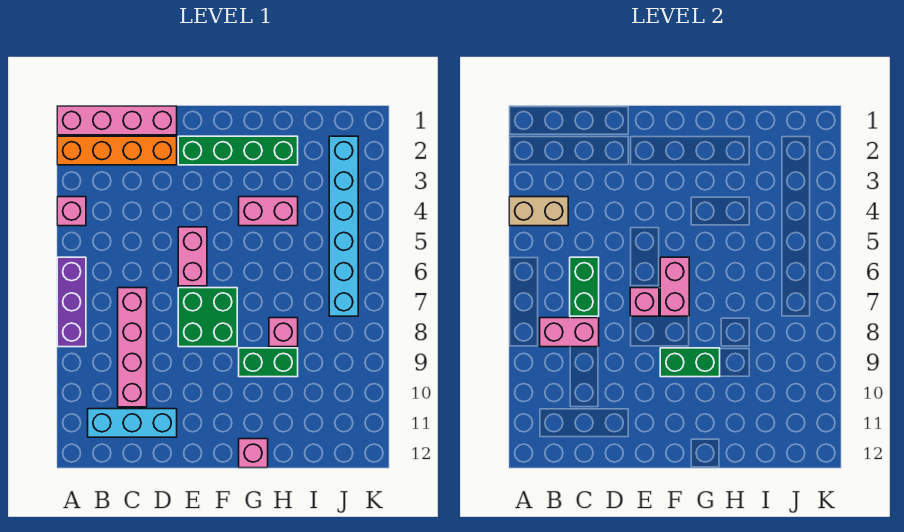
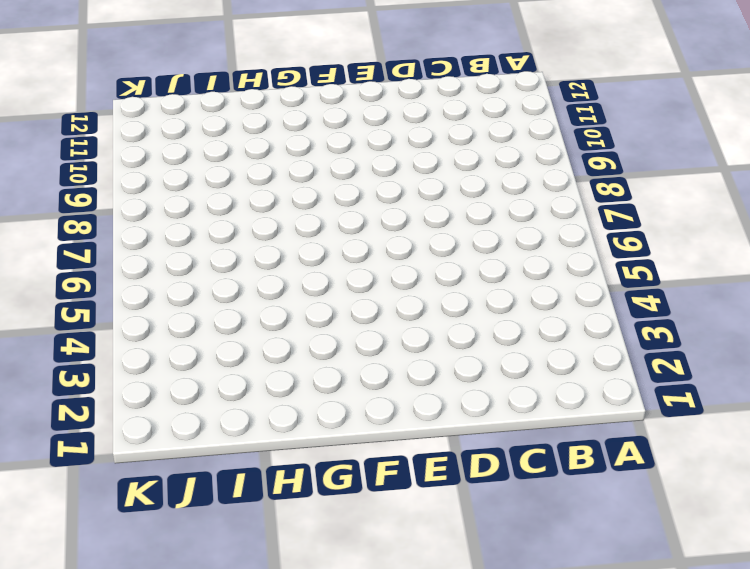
none -> pink brick A1:D1 level 1
none -> orange brick A2:D2 level 1
none -> pink brick A4 level 1

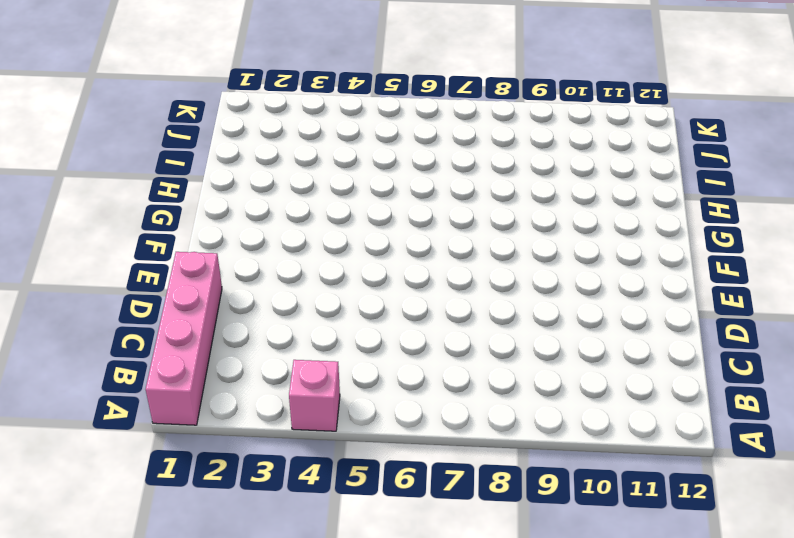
none -> orange brick A2:D2 level 1
none -> purple brick A6:A8 level 1
none -> cyan brick B11:D11 level 1

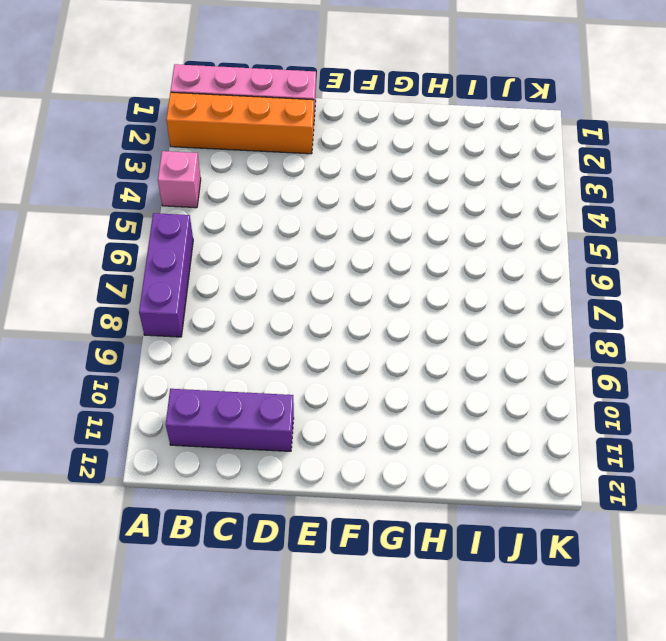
purple brick B11:D11 level 1 -> cyan brick B11:D11 level 1
none -> pink brick C7:C10 level 1
none -> green brick E2:H2 level 1
none -> pink brick E5:E6 level 1

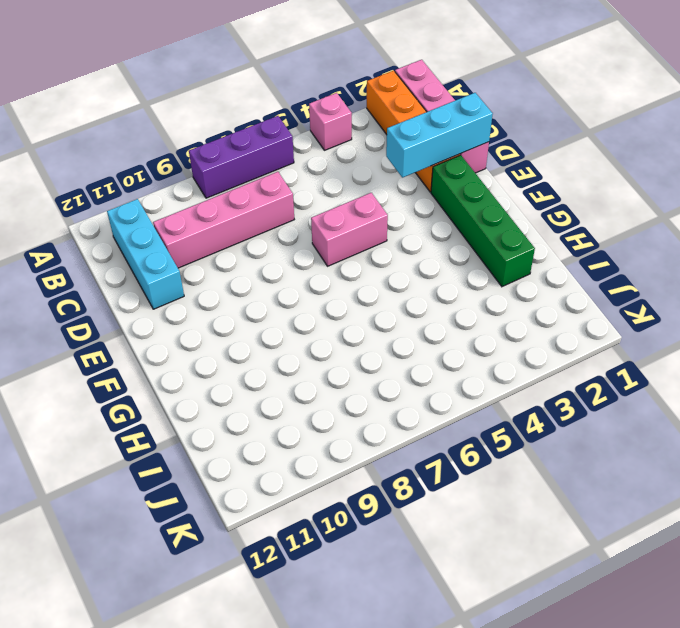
cyan brick D1:D3 level 2 -> none
none -> green brick E7:F8 level 1
none -> pink brick G4:H4 level 1
none -> green brick G9:H9 level 1

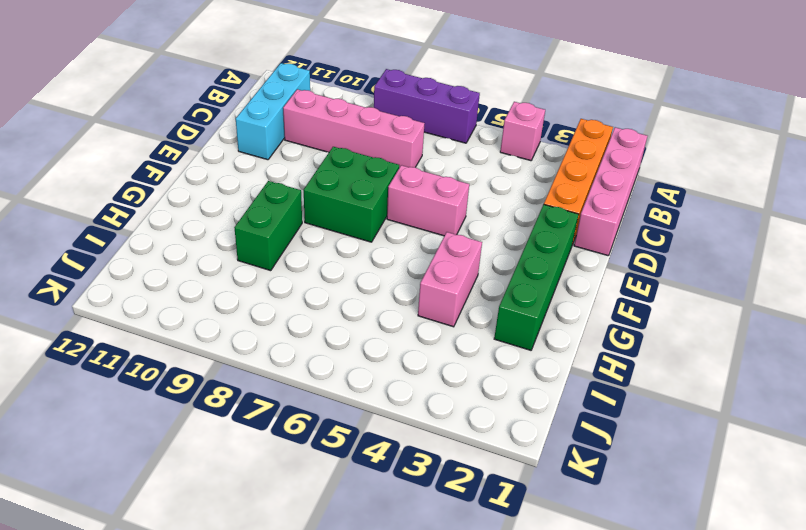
none -> pink brick G12 level 1
none -> pink brick H8 level 1
none -> cyan brick J2:J7 level 1

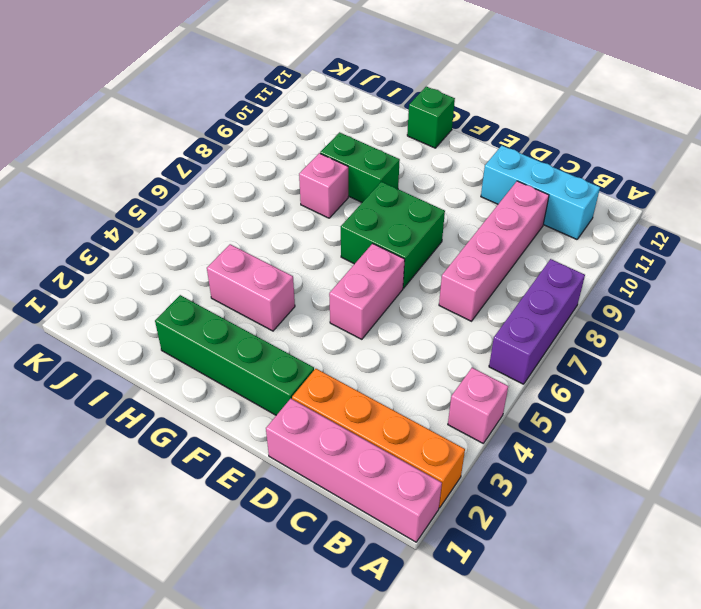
green brick G12 level 1 -> pink brick G12 level 1
none -> cyan brick J2:J7 level 1
none -> tan brick A4:B4 level 2
none -> pink brick B8:C8 level 2

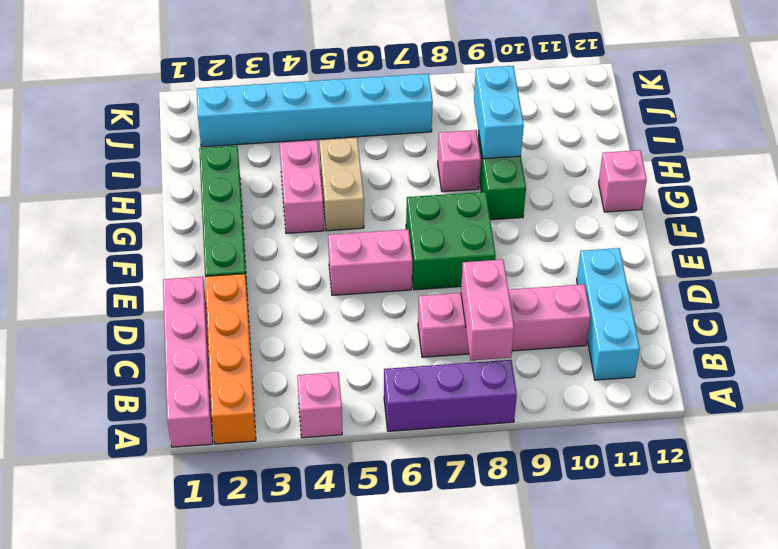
tan brick G5:H5 level 1 -> tan brick A4:B4 level 2
cyan brick H9:I9 level 2 -> none
none -> green brick C6:C7 level 2
none -> pink brick E7 level 2
none -> pink brick F6:F7 level 2

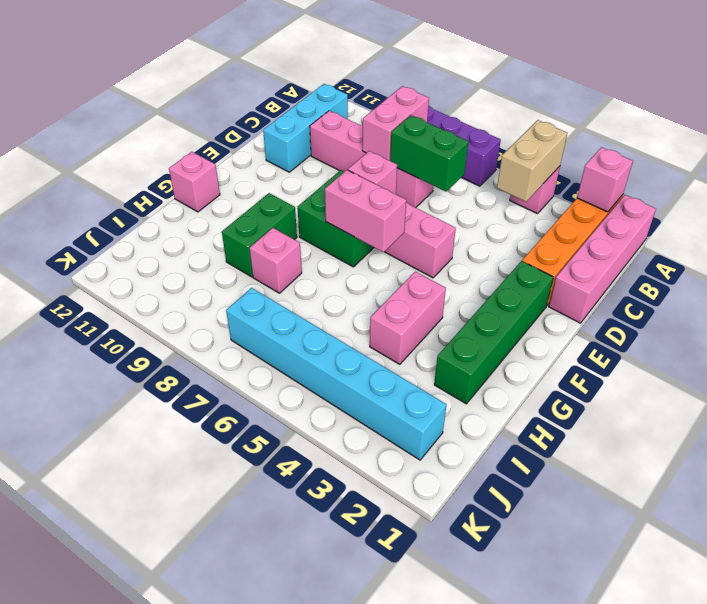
pink brick A2 level 2 -> none
none -> green brick F9:G9 level 2

